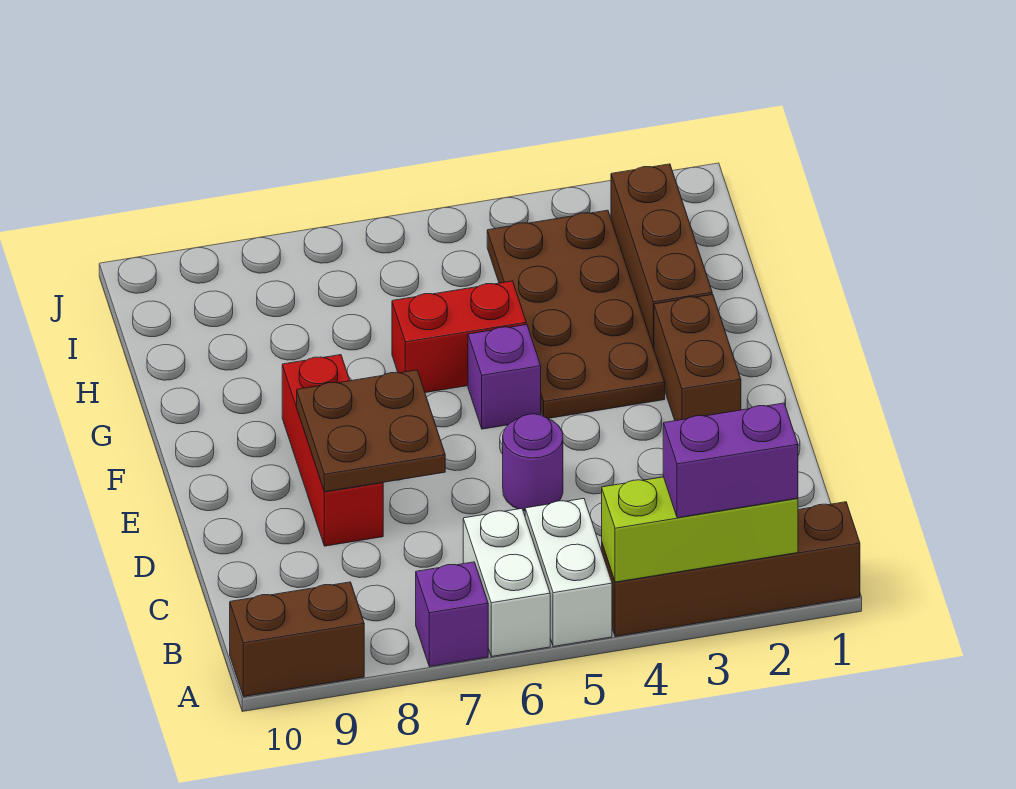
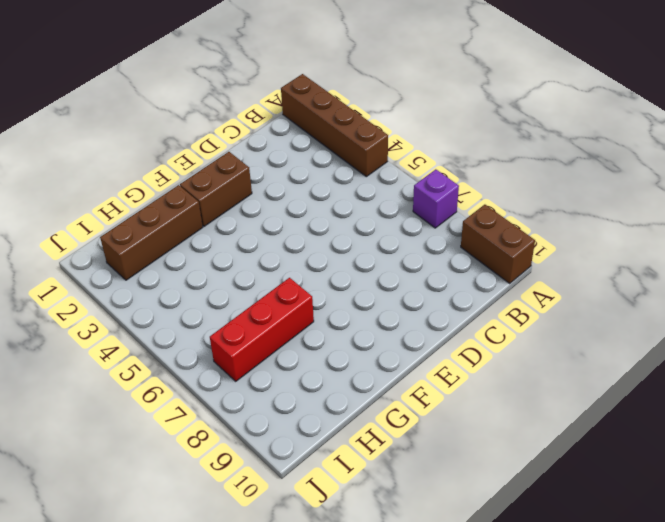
red brick G7:I7 level 1 -> red brick D8:F8 level 1
none -> white brick A5:B5 level 1
none -> white brick A6:B6 level 1
none -> purple round brick D5 level 1

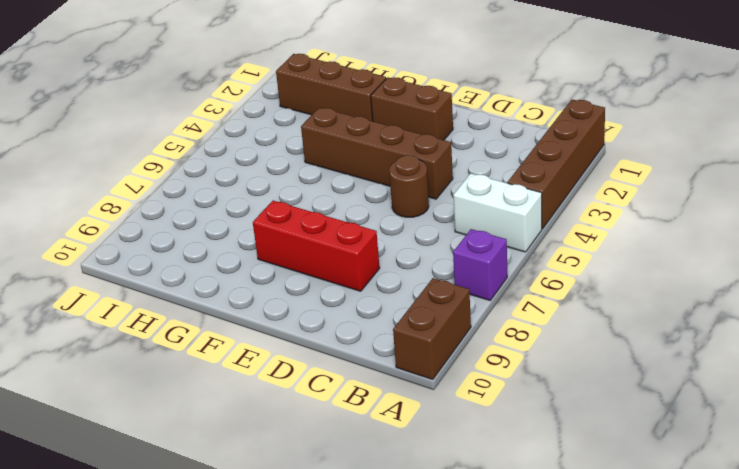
brown brick D4:G4 level 1 -> brown plate F3:I4 level 1
brown round brick D5 level 1 -> purple round brick D5 level 1
none -> white brick A6:B6 level 1
none -> purple brick F5 level 1
none -> red brick G5:G6 level 1

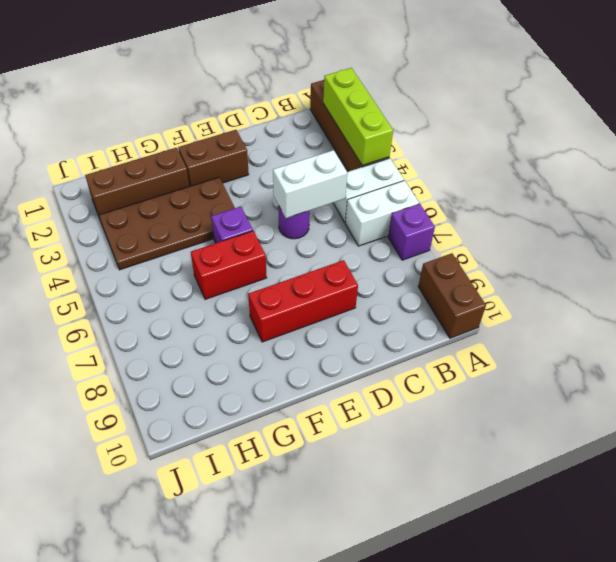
white brick C5:D5 level 2 -> none
red brick F6:G6 level 1 -> red brick G5:G6 level 1
none -> brown plate D7:E8 level 2
none -> purple brick A2:A3 level 3

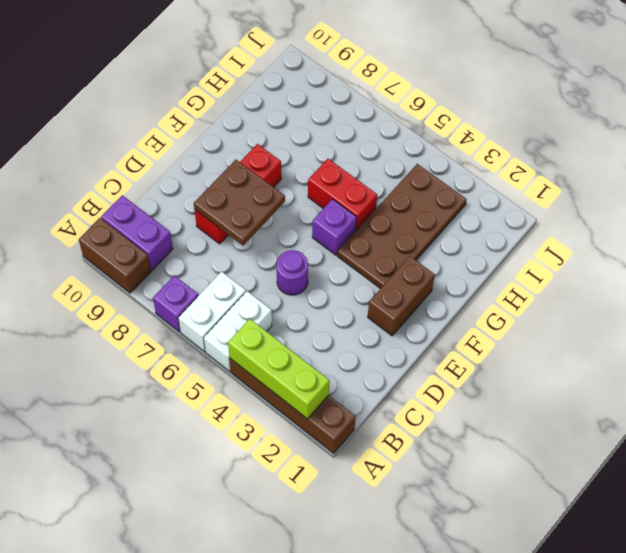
purple brick B9:B10 level 1 -> purple brick A2:A3 level 3
none -> brown brick G2:I2 level 1

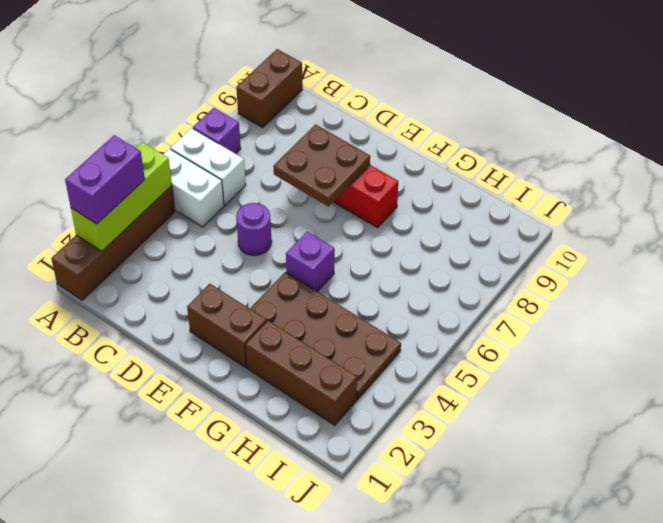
none -> red brick G5:G6 level 1

